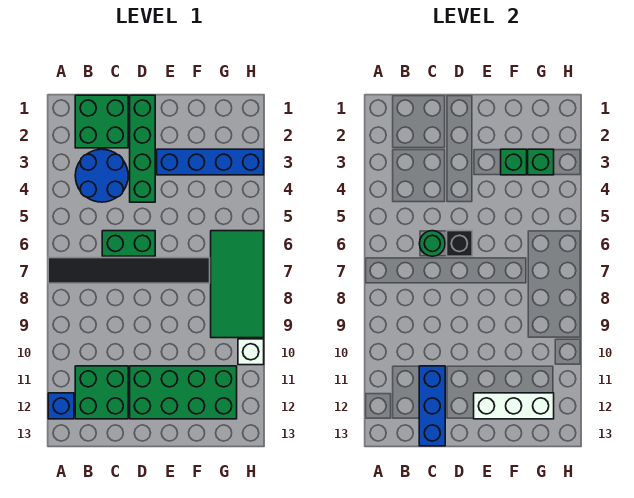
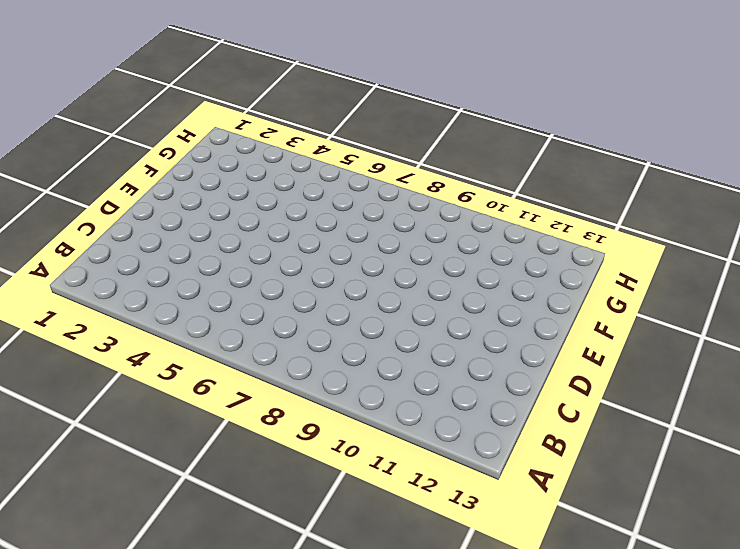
none -> black tile A7:F7 level 1
none -> blue brick A12 level 1
none -> green brick B1:C2 level 1

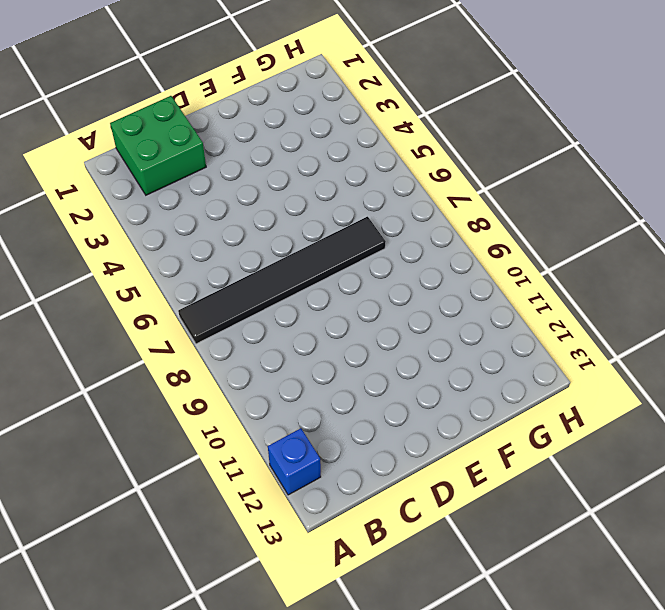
none -> blue round brick B3:C4 level 1
none -> green brick B11:C12 level 1
none -> green brick C6:D6 level 1

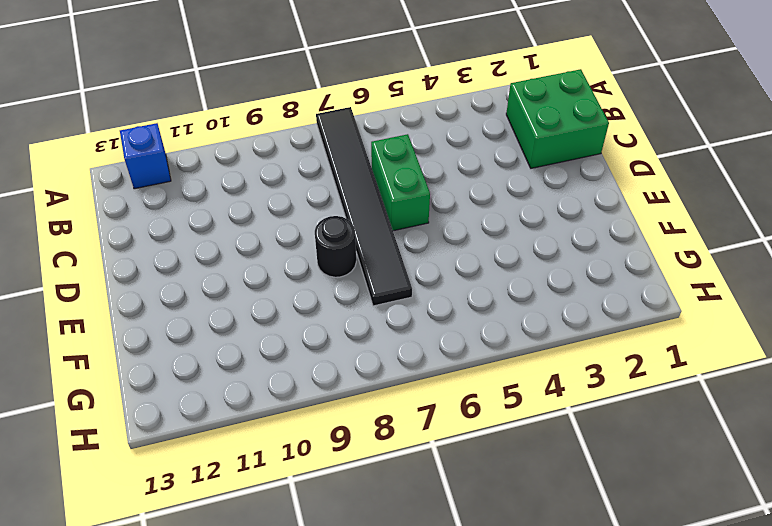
black round brick E8 level 1 -> none
none -> blue round brick B3:C4 level 1
none -> green brick B11:C12 level 1
none -> green brick D1:D4 level 1

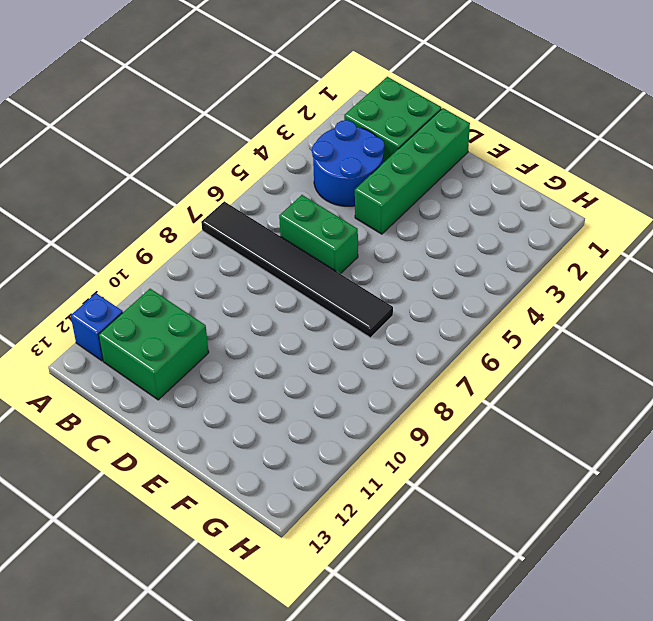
none -> green brick D11:G12 level 1
none -> blue brick E3:H3 level 1
none -> green tile G6:H9 level 1

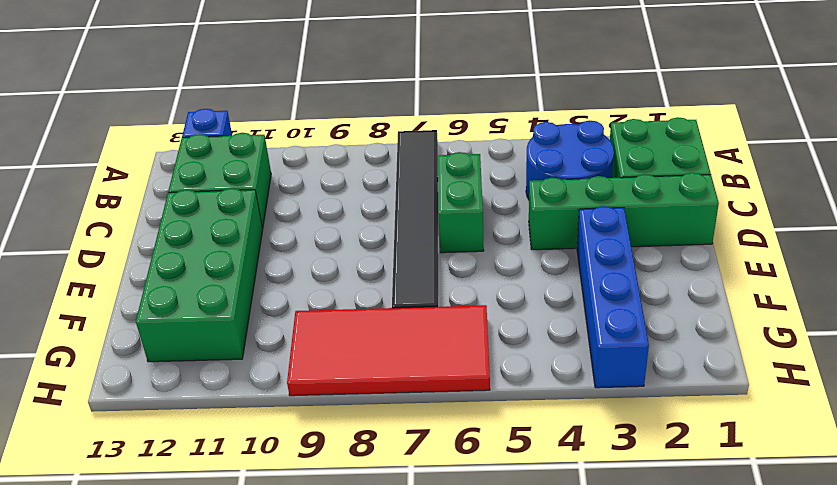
red tile G6:H9 level 1 -> green tile G6:H9 level 1
none -> white brick H10 level 1
none -> green round brick C6 level 2
none -> blue brick C11:C13 level 2

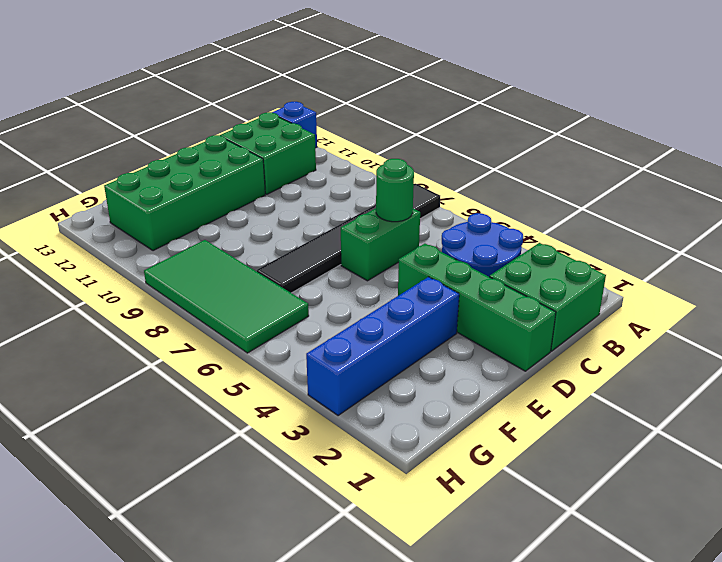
none -> white brick H10 level 1
none -> blue brick C11:C13 level 2
none -> black brick D6 level 2

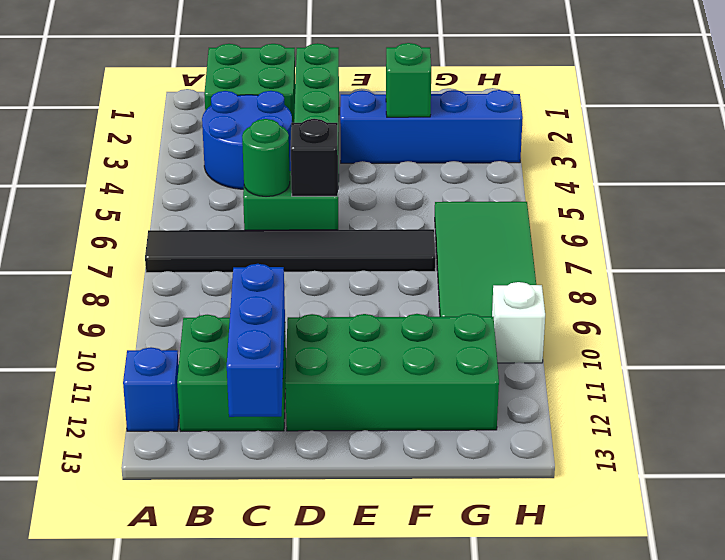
none -> white brick E12:G12 level 2
none -> green brick G3 level 2

